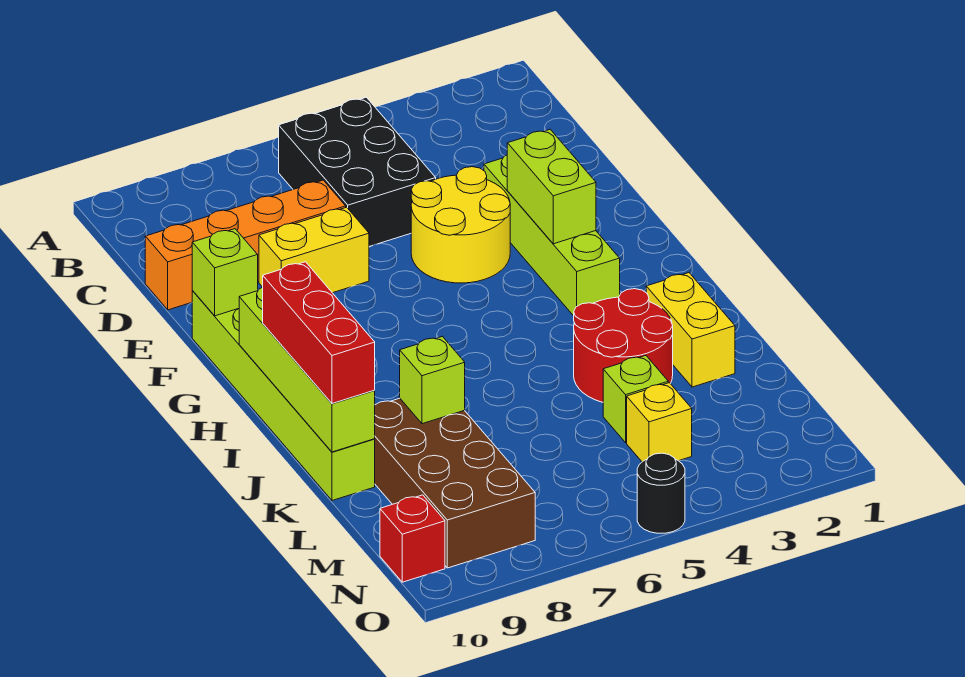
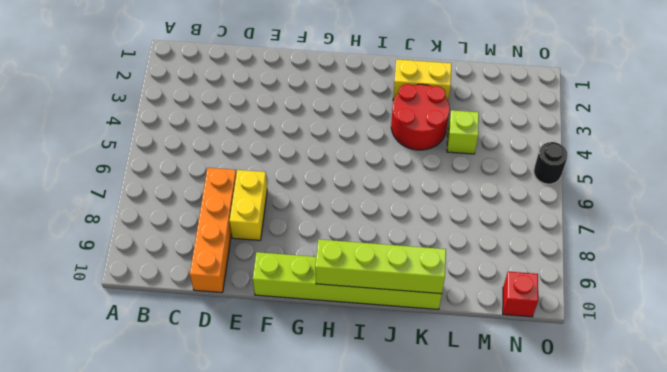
none -> black brick B5:D6 level 1
none -> lime brick E3:H3 level 1
none -> yellow round brick E4:F5 level 1

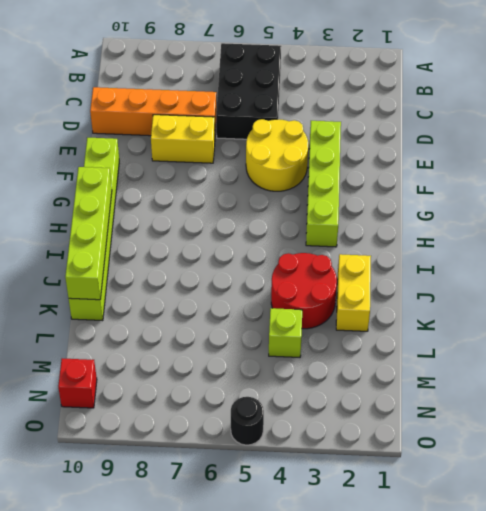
none -> brown brick K8:N9 level 1
none -> yellow brick M4 level 1
none -> lime brick F3:G3 level 2

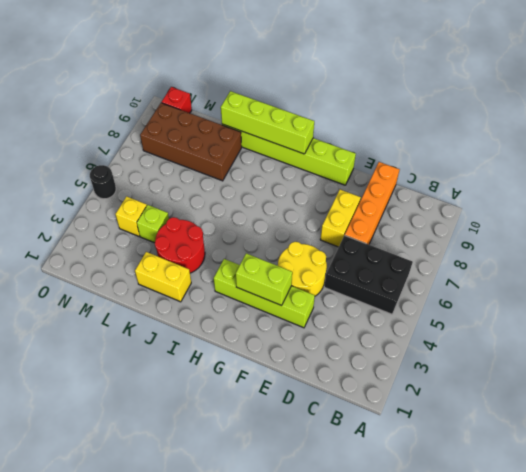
none -> lime brick F10 level 2
none -> lime brick K8 level 2
none -> red brick I10:K10 level 3

